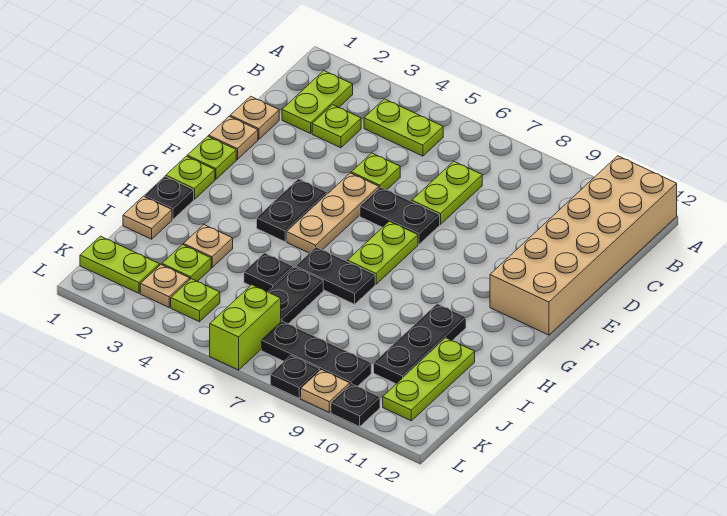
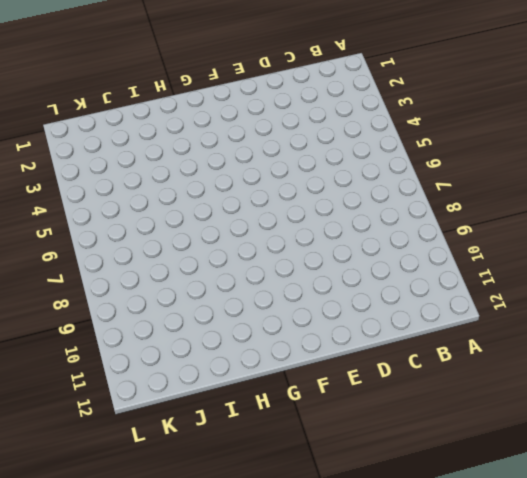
none -> tan brick A11:F12 level 1
none -> lime plate B2:C2 level 1
none -> lime plate B4:B5 level 1
none -> lime plate C3 level 1

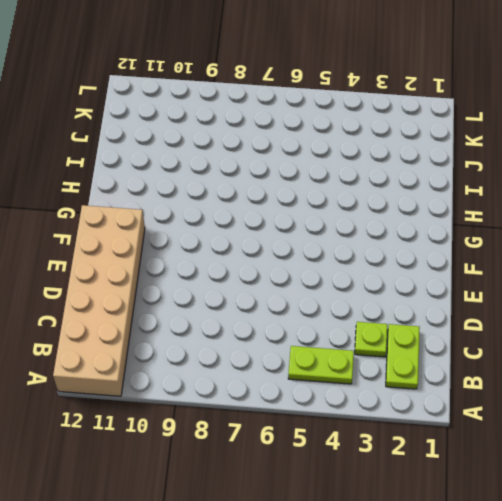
none -> lime plate C7:D7 level 1
none -> tan plate D1 level 1
none -> lime plate D5 level 1
none -> tan plate E1 level 1

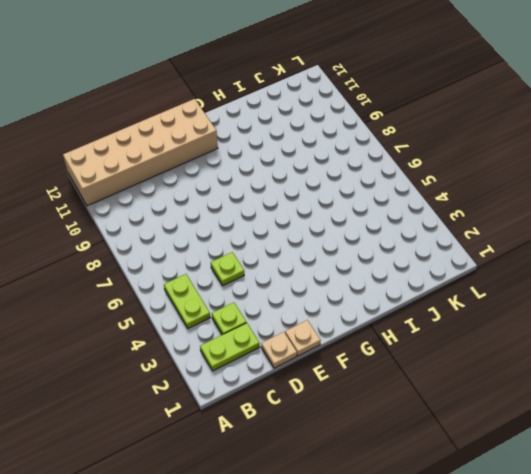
none -> lime plate C7:D7 level 1
none -> tan plate E5:G5 level 1
none -> black plate E6:E7 level 1
none -> lime plate F1 level 1

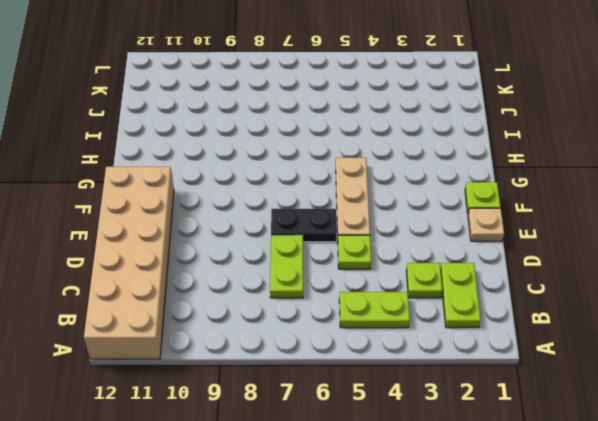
none -> tan plate D1 level 1
none -> black plate F4:G4 level 1
none -> lime plate F7:G7 level 1
none -> lime plate G1 level 1

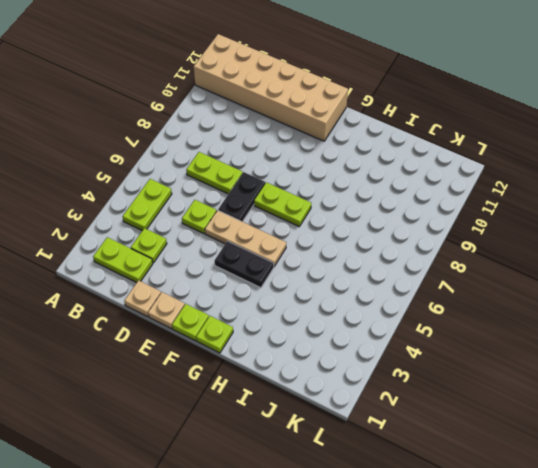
none -> black plate H1 level 1
none -> black plate H6:H7 level 1
none -> black plate H10:J10 level 1
none -> tan plate I1 level 1

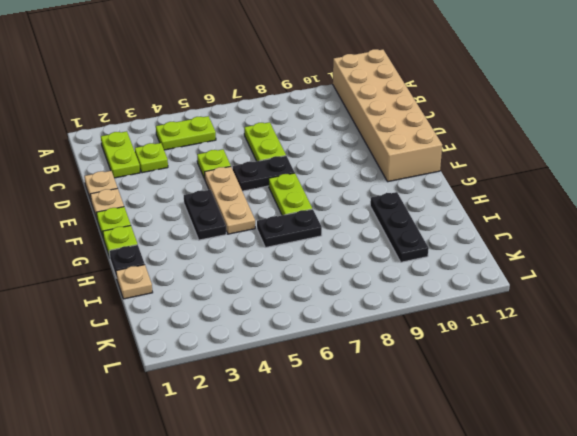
none -> tan plate I3 level 1
none -> black plate I5 level 1
none -> black plate I6:J6 level 1
none -> lime plate I11:K11 level 1

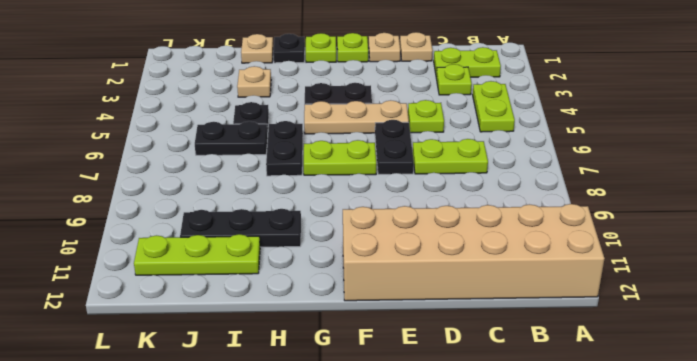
none -> lime plate J3 level 1
none -> lime plate K1:K2 level 1
none -> tan plate K3 level 1
none -> lime plate K4 level 1

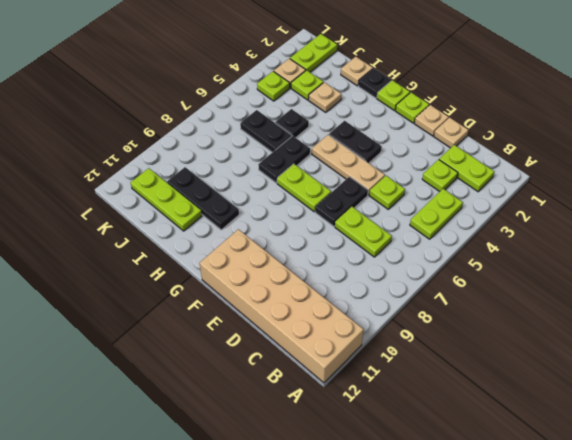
none -> lime brick K6:L6 level 1
none -> black plate K7:K9 level 1
none -> black plate L8 level 1
none -> tan plate L9 level 1

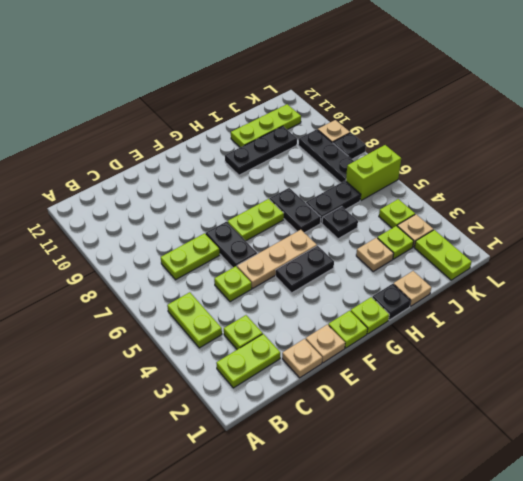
none -> tan brick A11:F12 level 1
none -> black plate L10 level 1

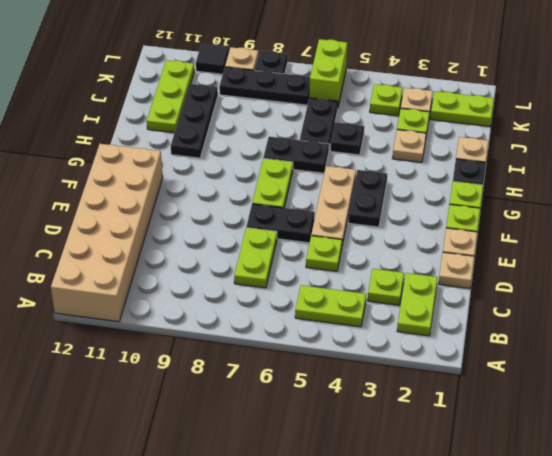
black tile L10 level 1 -> black plate L10 level 1

